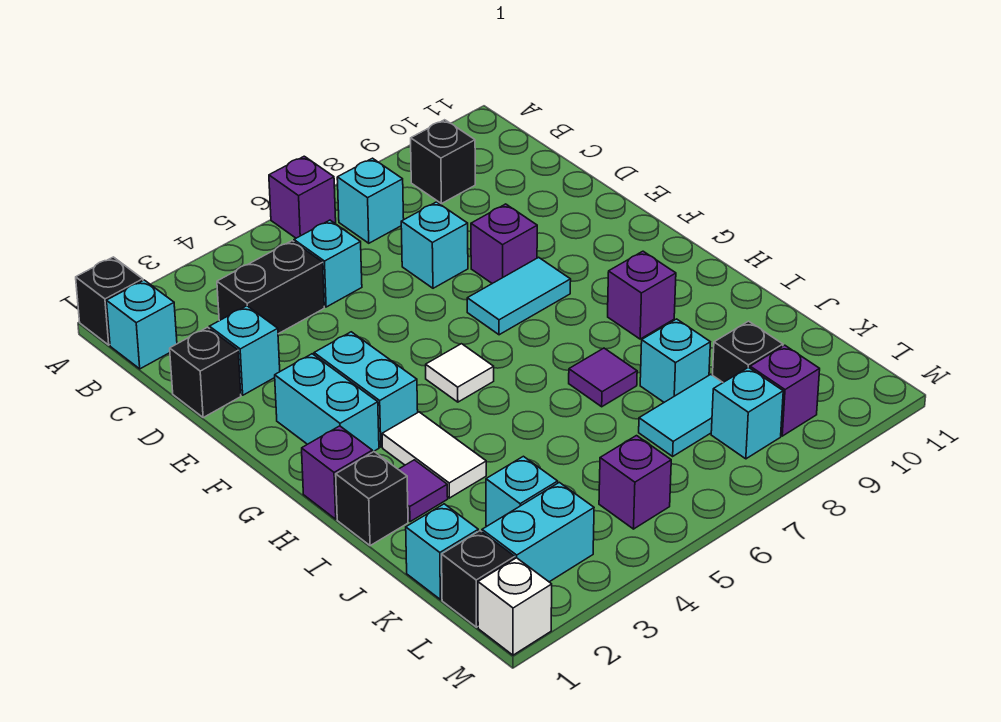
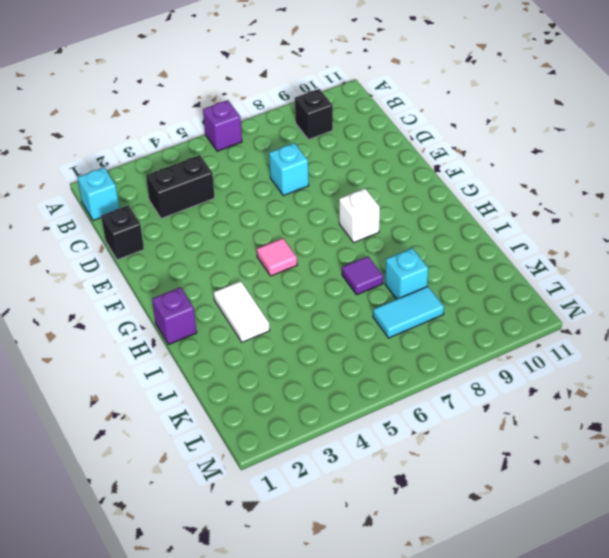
pink tile G5 level 1 -> white tile G5 level 1
white brick G8 level 1 -> white brick M1 level 1
none -> black brick A1 level 1
none -> cyan brick B7 level 1
none -> cyan brick C5 level 1
none -> cyan brick D2 level 1

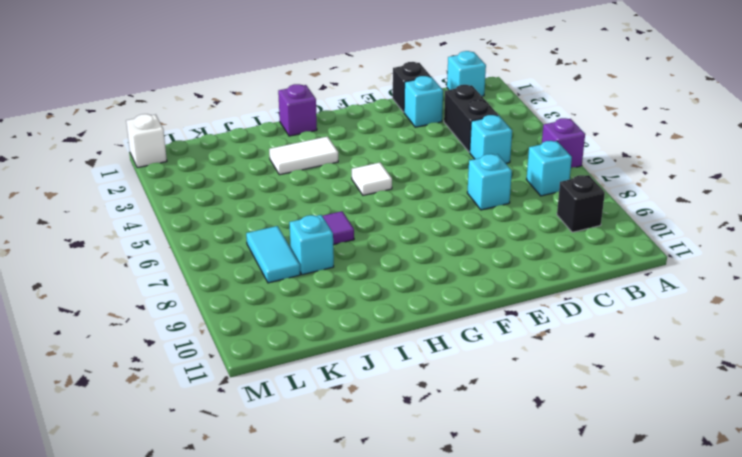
none -> black brick A1 level 1
none -> purple brick E8 level 1
none -> cyan brick F2:G2 level 1
none -> cyan brick F3:G3 level 1

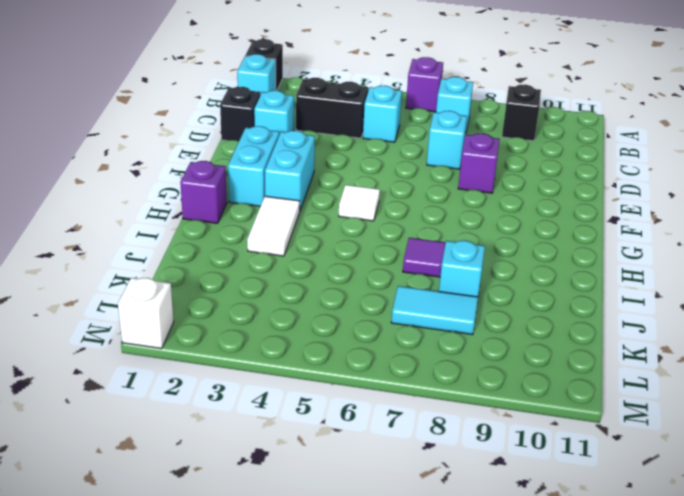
none -> cyan tile F7:F8 level 1
none -> purple brick H9 level 1
none -> black brick I1 level 1
none -> purple tile I2 level 1

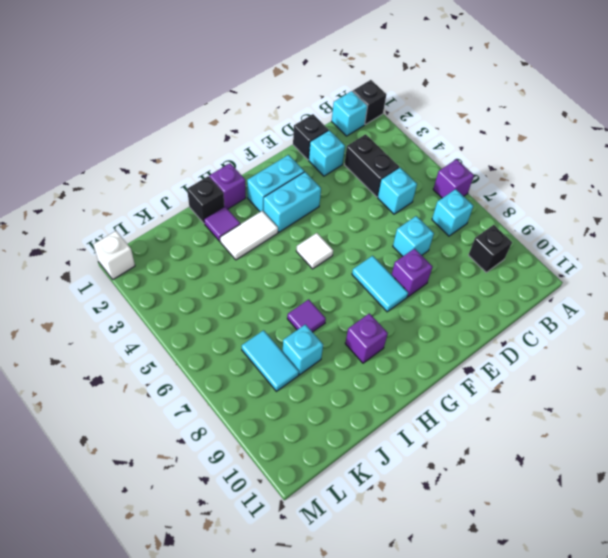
none -> cyan brick K1 level 1
none -> cyan brick K3 level 1
none -> black brick K9 level 1
none -> black brick L1 level 1

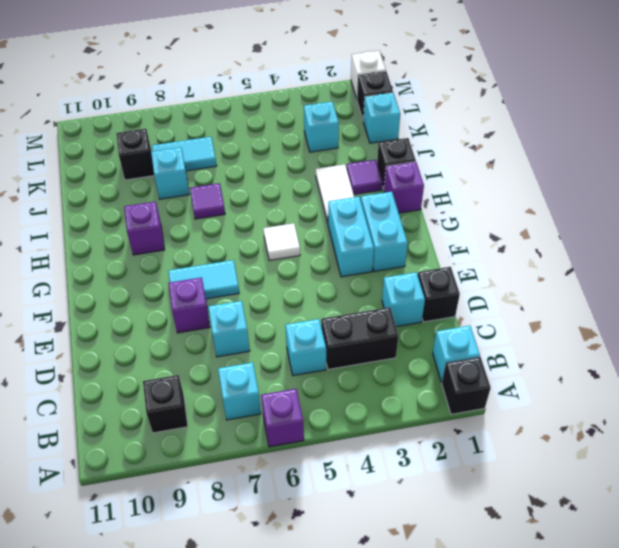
none -> cyan brick L2:L3 level 1
none -> purple brick L5 level 1
none -> cyan brick L8 level 1
none -> purple brick L9 level 1

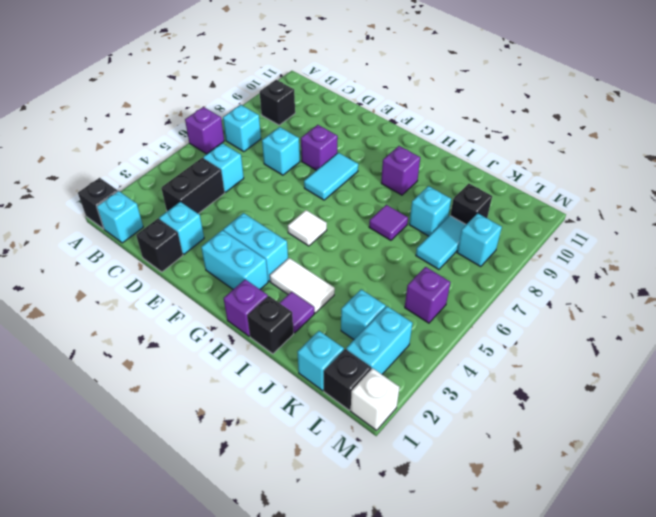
none -> purple brick L9 level 1

